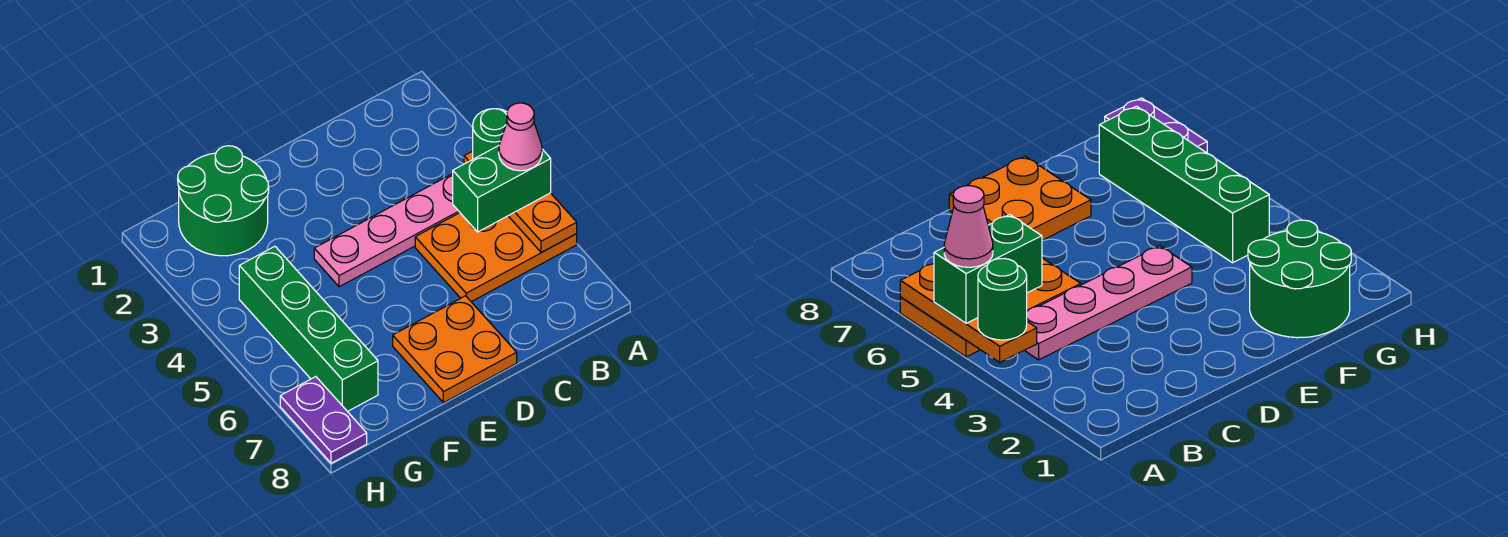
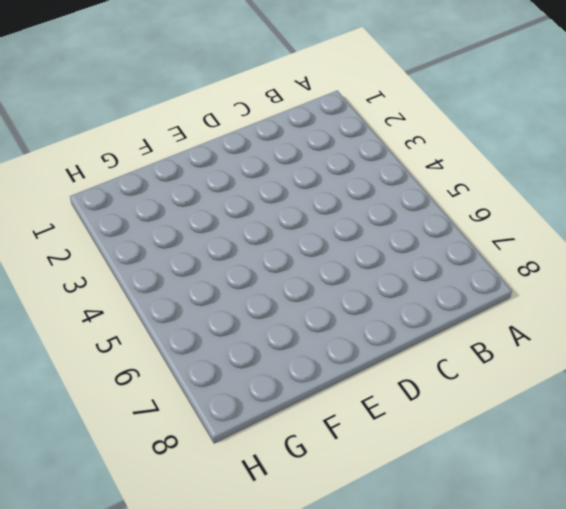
none -> orange plate A5:C6 level 1
none -> pink plate B4:E4 level 1

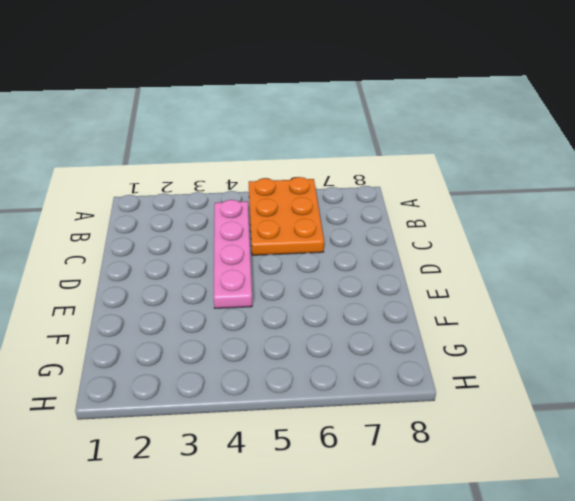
none -> orange plate D7:E8 level 1
none -> green round brick F1:G2 level 1

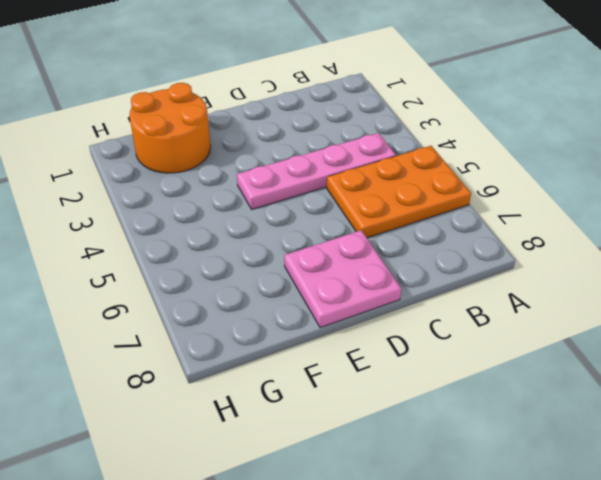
pink plate D7:E8 level 1 -> orange plate D7:E8 level 1
orange round brick F1:G2 level 1 -> green round brick F1:G2 level 1
none -> green brick G4:G7 level 1
none -> purple plate H7:H8 level 1

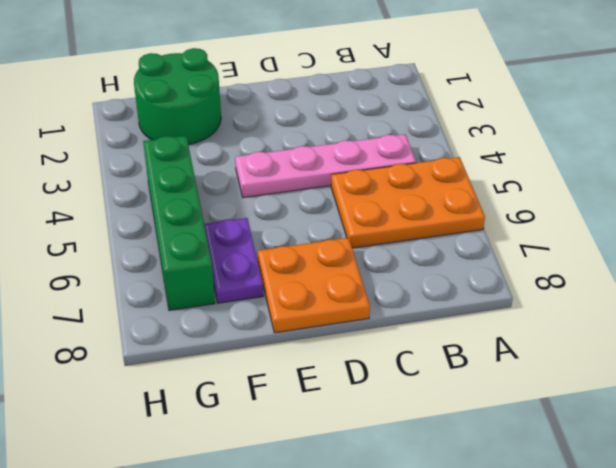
purple plate F6:F7 level 1 -> purple plate H7:H8 level 1
none -> orange plate A4:A6 level 2
none -> green round brick A4 level 3

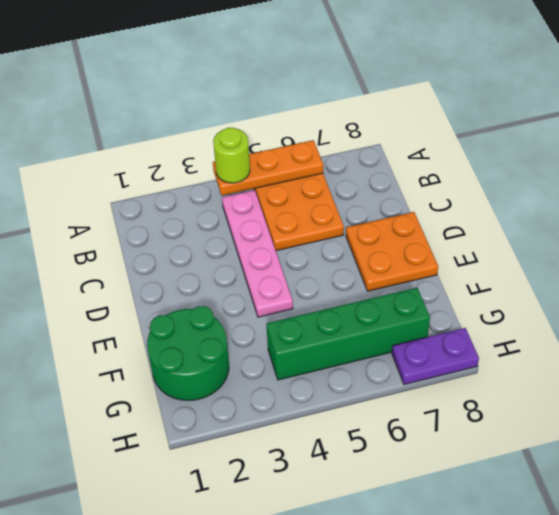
lime round brick A4 level 3 -> green round brick A4 level 3
none -> green brick A5:B5 level 3
none -> pink cone A5 level 4

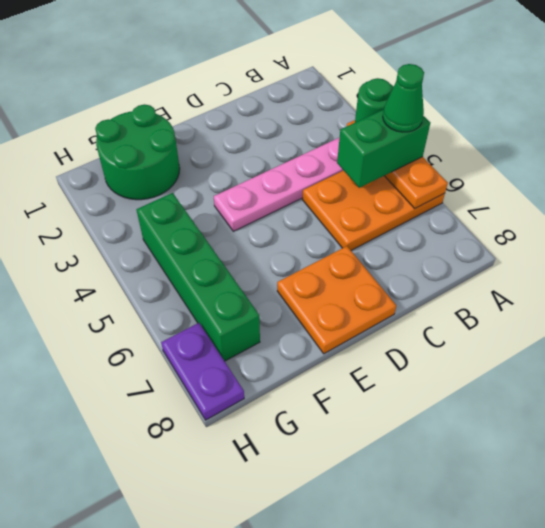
green cone A5 level 4 -> pink cone A5 level 4

